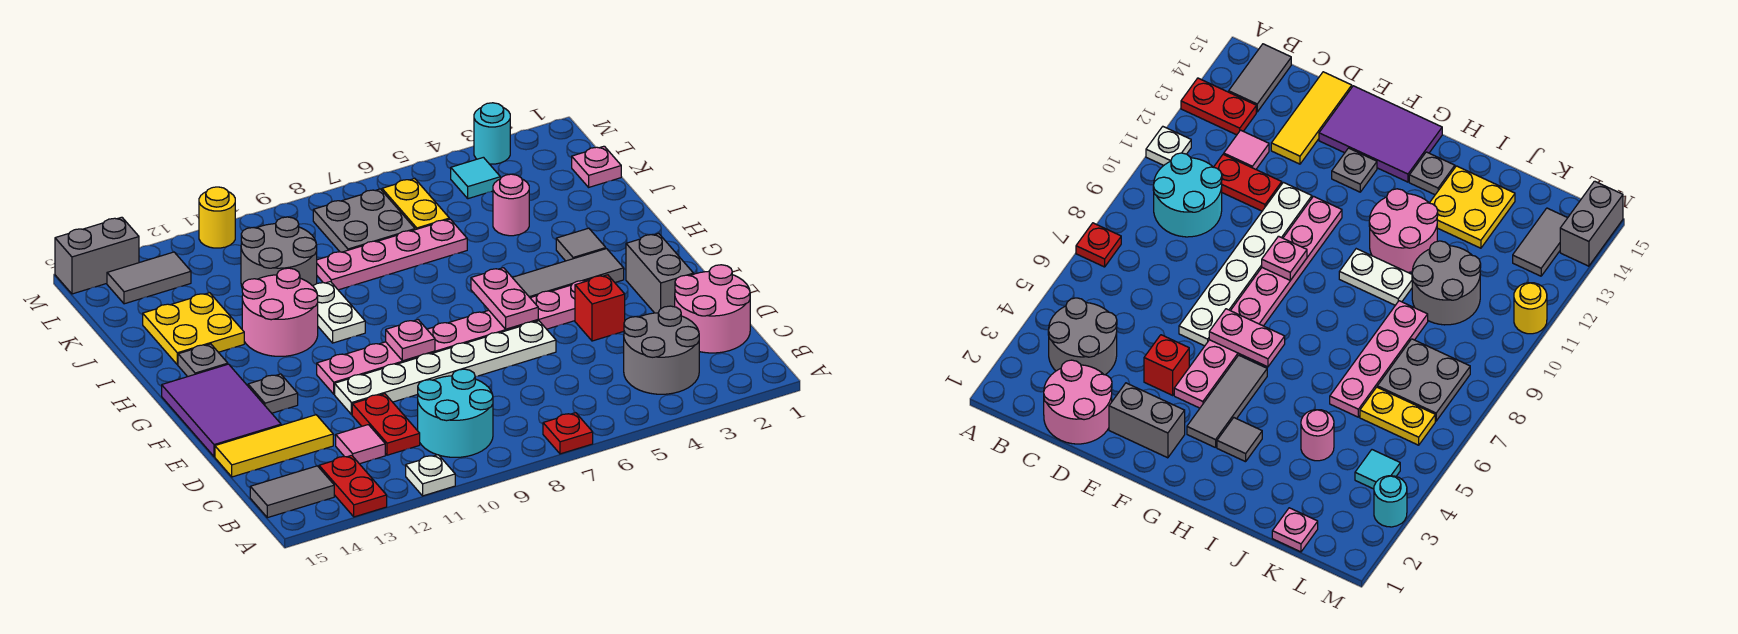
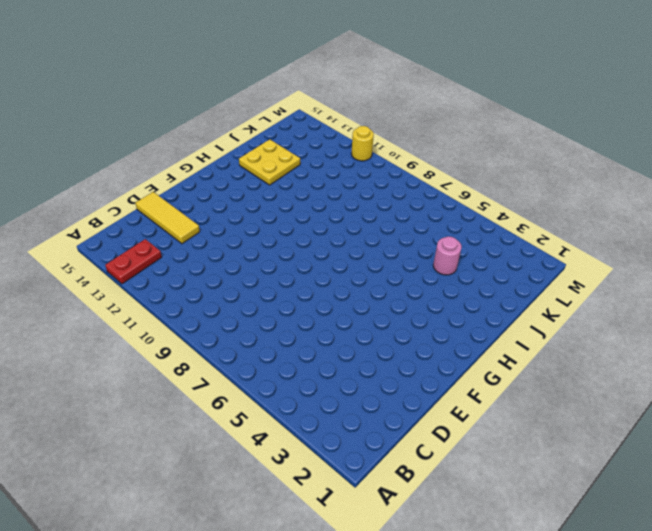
none -> red plate A7 level 1
none -> white plate A11 level 1
none -> grey round brick B3:C4 level 1
none -> cyan round brick B9:C10 level 1

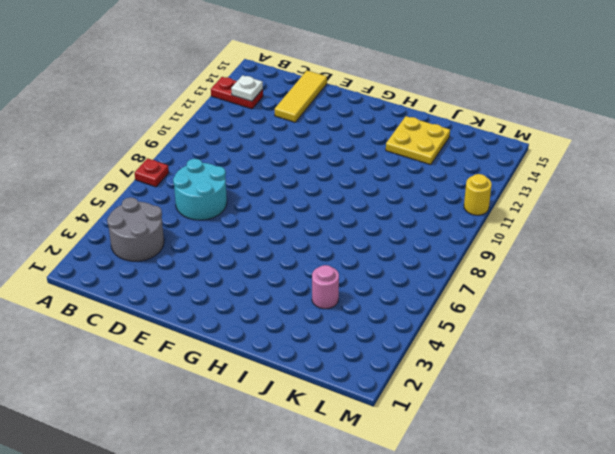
white plate B13 level 2 -> white plate A11 level 1
cyan round brick C6:D7 level 1 -> cyan round brick B9:C10 level 1
none -> grey tile B14:B15 level 1
none -> pink round brick C1:D2 level 1
none -> red plate C11:D11 level 1
none -> pink tile C12 level 1

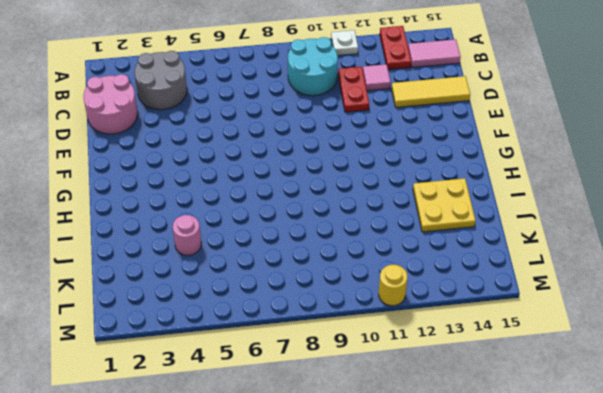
pink tile B14:B15 level 1 -> grey tile B14:B15 level 1
none -> red plate A7 level 1
none -> grey brick E2:F2 level 1
none -> red brick E4 level 1
none -> white plate E6:E11 level 1

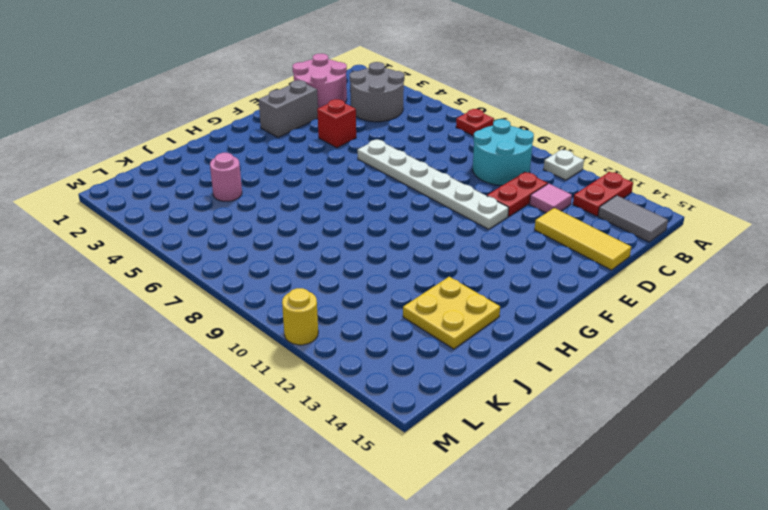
none -> purple tile E14:G15 level 1
none -> pink plate F4:F11 level 1
none -> grey plate F13 level 1
none -> grey tile G3:G5 level 1

